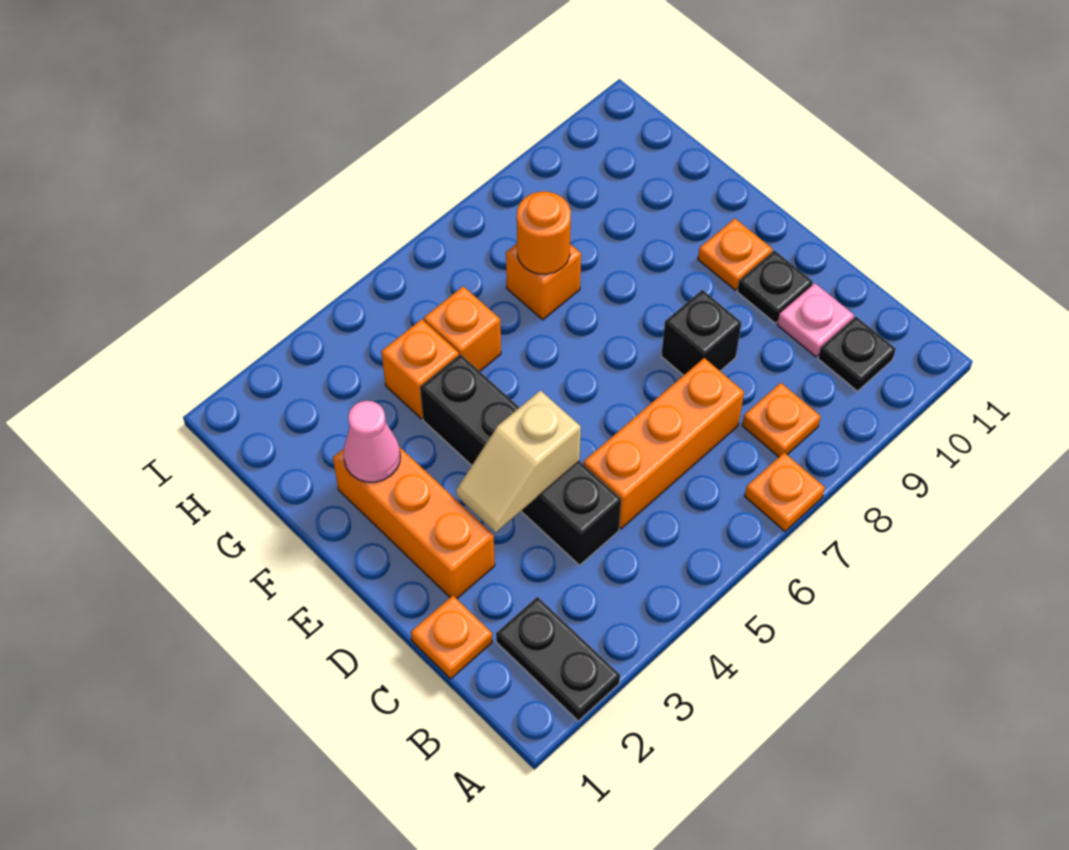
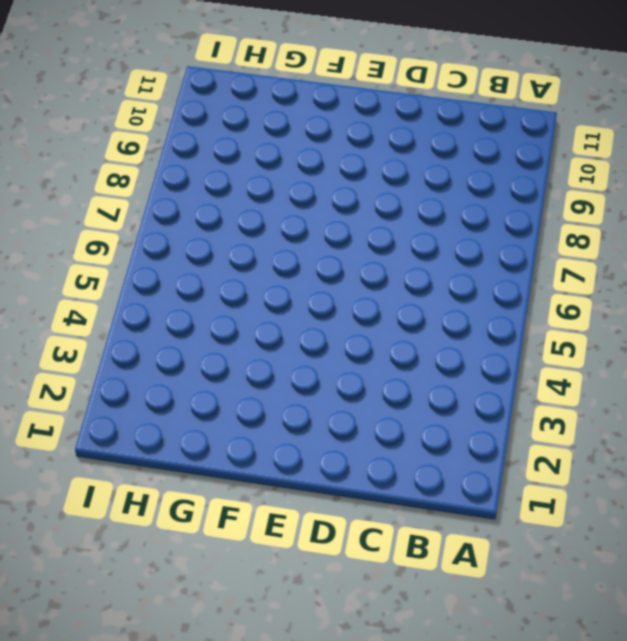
none -> black plate A2:B2 level 1
none -> orange plate A7 level 1
none -> orange plate B8 level 1

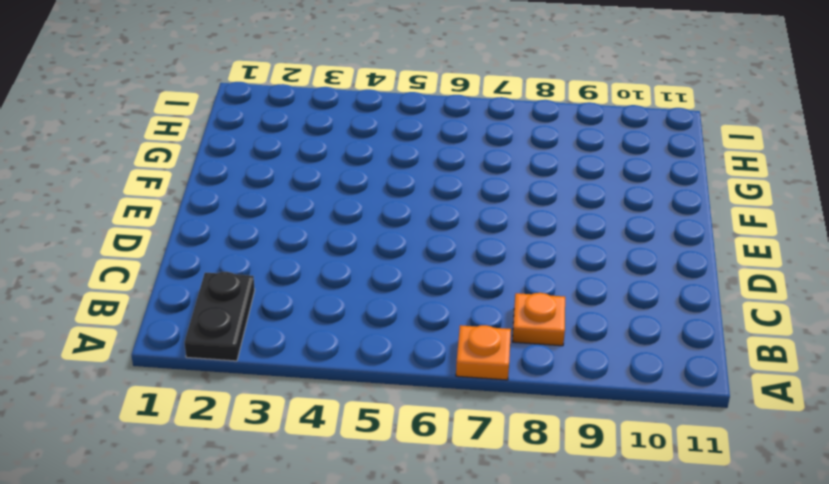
none -> black plate B10 level 1
none -> orange plate C1 level 1
none -> black brick C4:F4 level 1

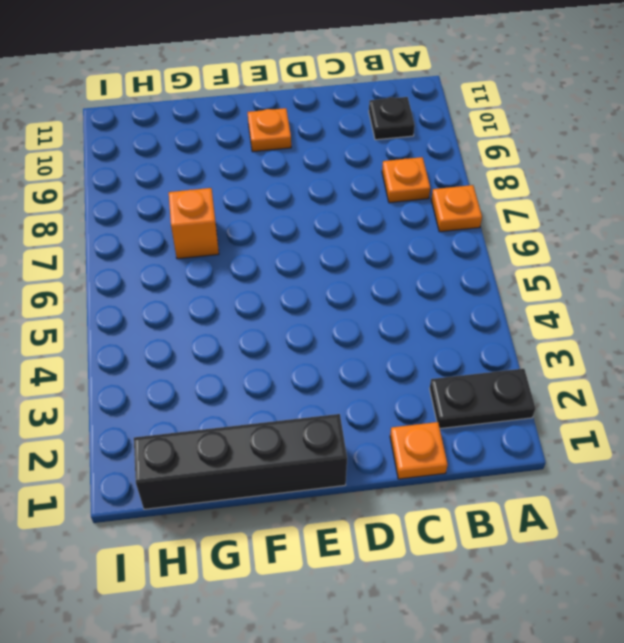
black brick E1:H1 level 1 -> black brick C4:F4 level 1
none -> orange brick C5:C7 level 1
none -> pink plate C10 level 1
none -> orange brick D2:F2 level 1

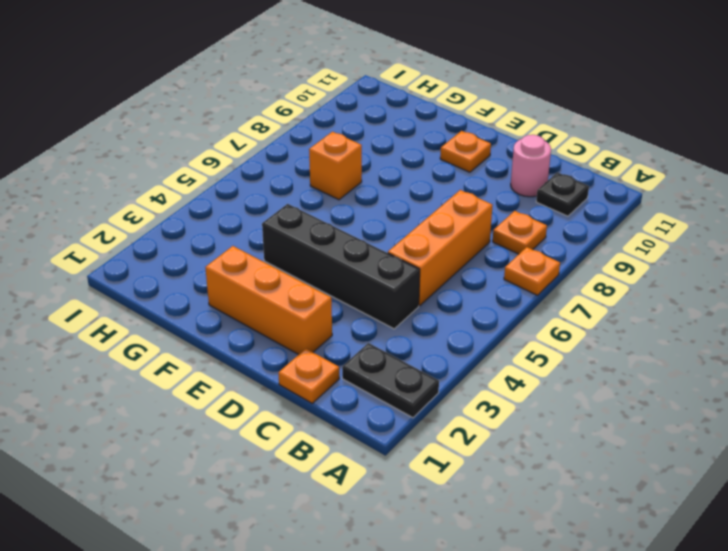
pink round brick C10 level 1 -> pink plate C10 level 1
none -> black brick D8 level 1
none -> black plate D10 level 1
none -> orange brick G4 level 1

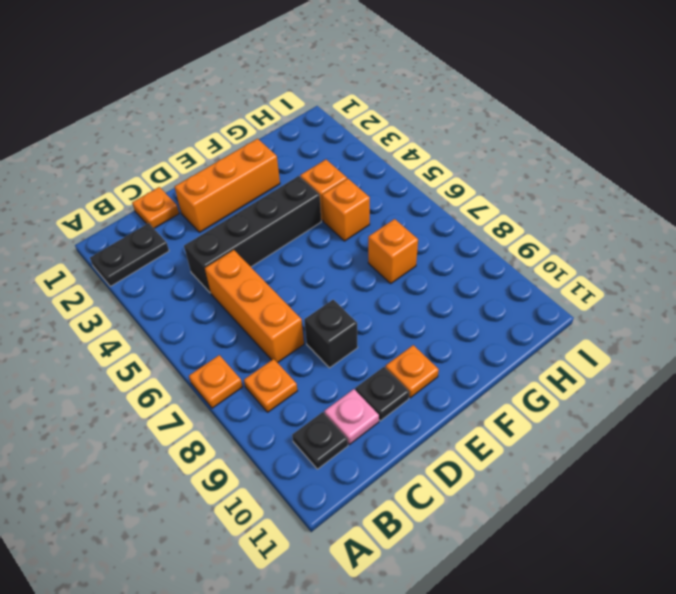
none -> tan slope D3:D4 level 2 top 4
none -> pink cone F2 level 2
none -> orange round brick G7 level 2

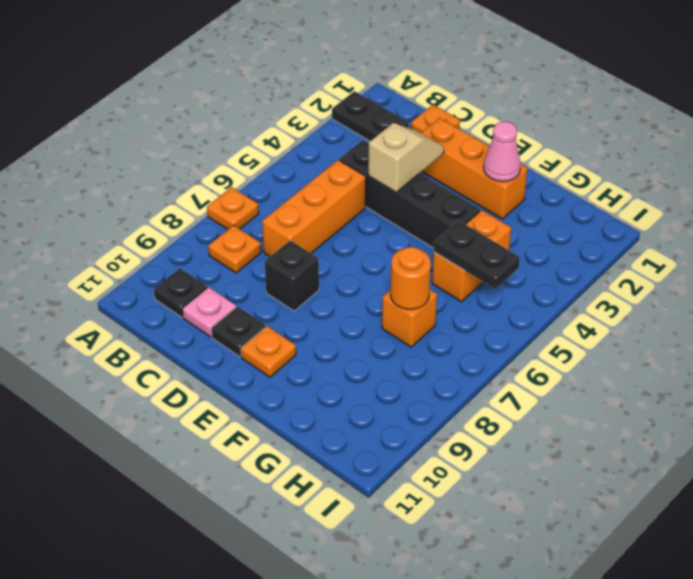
black plate G5:H5 level 2 -> none

